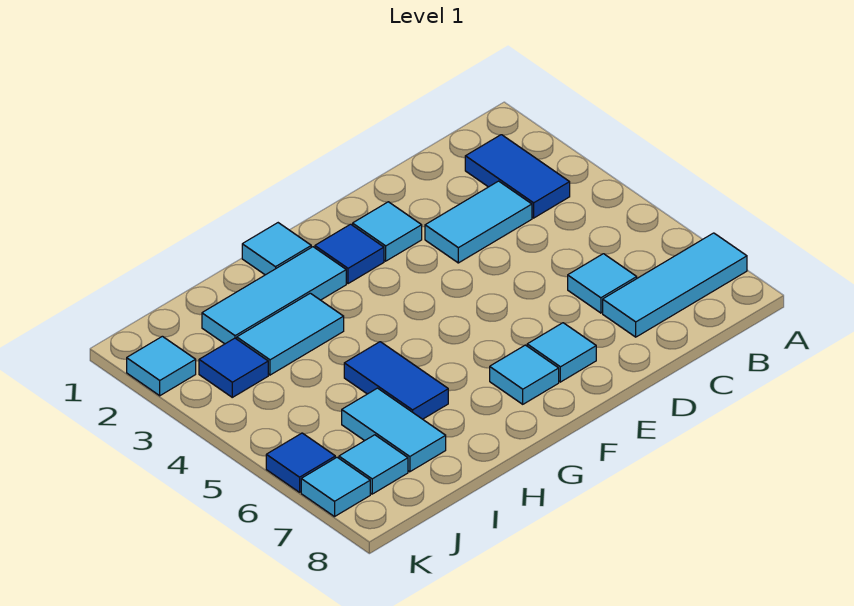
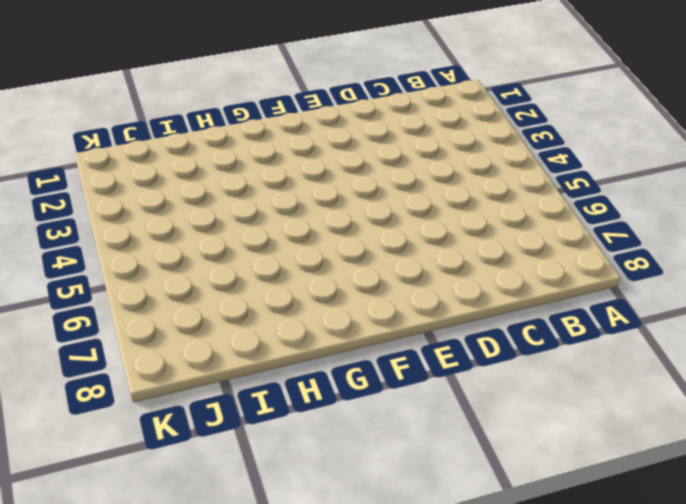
none -> cyan tile A7:C7 level 1
none -> blue tile B2:B3 level 1
none -> cyan tile C3:D3 level 1

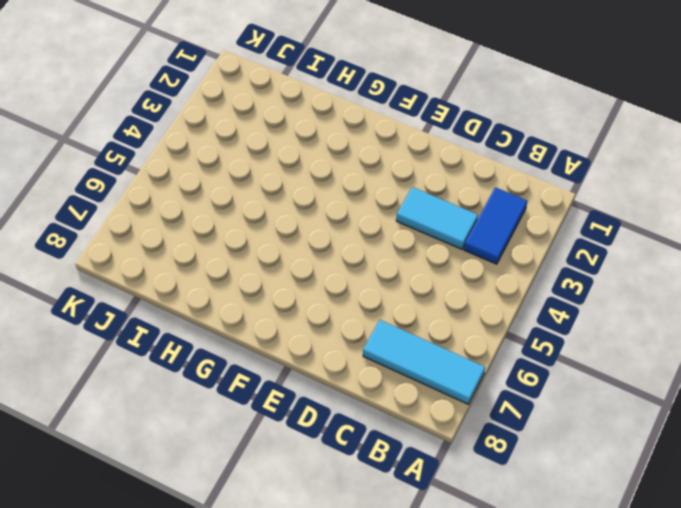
none -> cyan tile C6 level 1
none -> cyan tile E2 level 1
none -> cyan tile E7 level 1

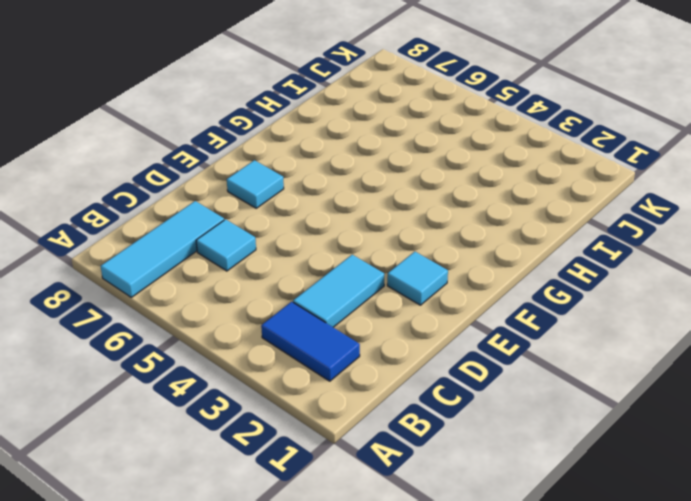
none -> blue tile F2 level 1
none -> cyan tile F7 level 1
none -> cyan tile G1 level 1

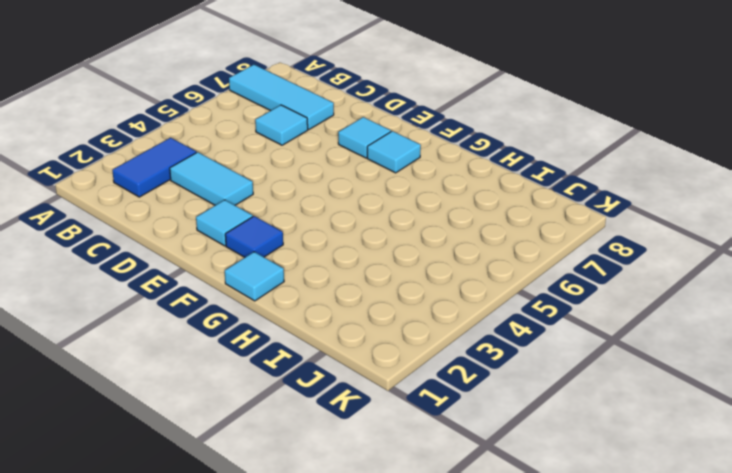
none -> cyan tile G2:I2 level 1
none -> cyan tile H3:I3 level 1
none -> blue tile H5:H6 level 1

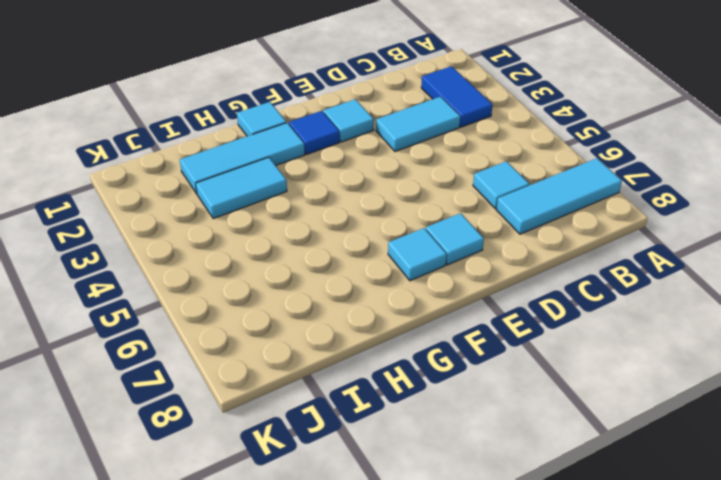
none -> blue tile H5:H6 level 1
none -> cyan tile I6:I7 level 1
none -> blue tile J3 level 1

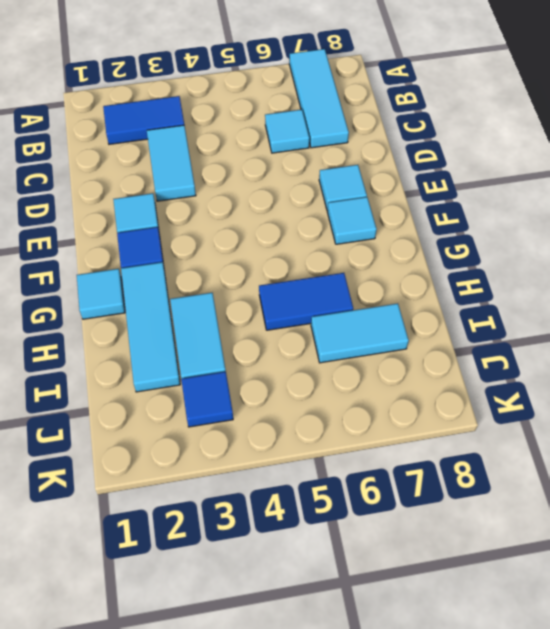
none -> cyan tile J7 level 1
none -> cyan tile K2 level 1
none -> blue tile K6 level 1

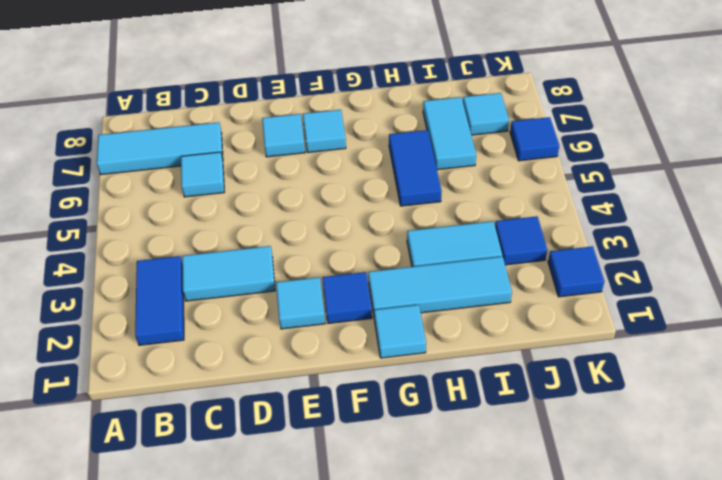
blue tile K2 level 1 -> cyan tile K2 level 1
none -> cyan tile K7 level 1

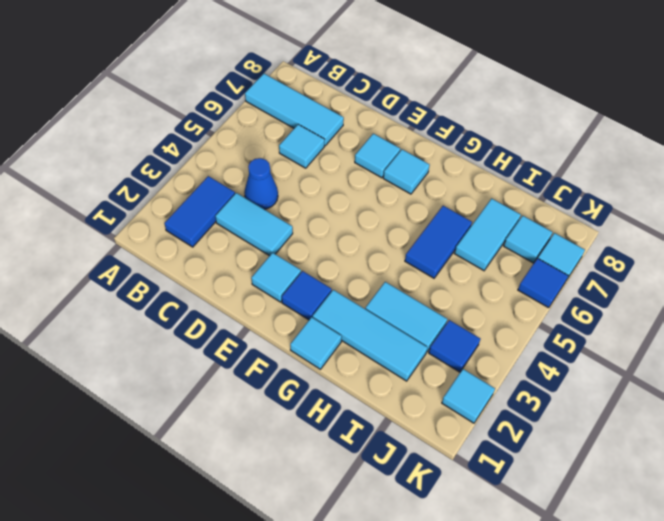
blue cone C4 level 1 -> none

